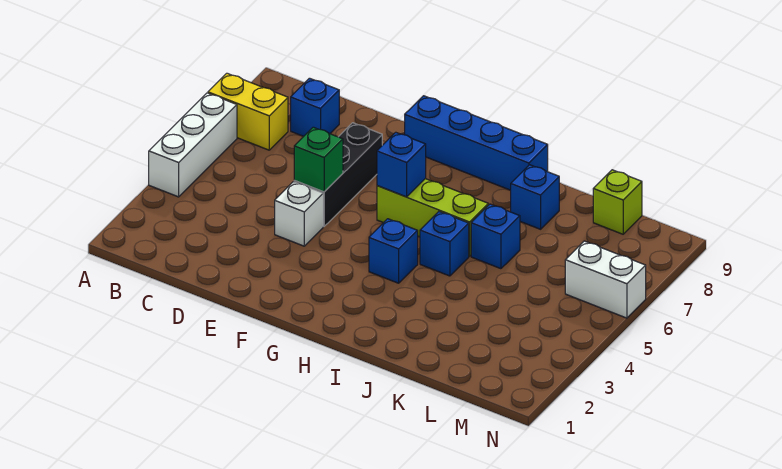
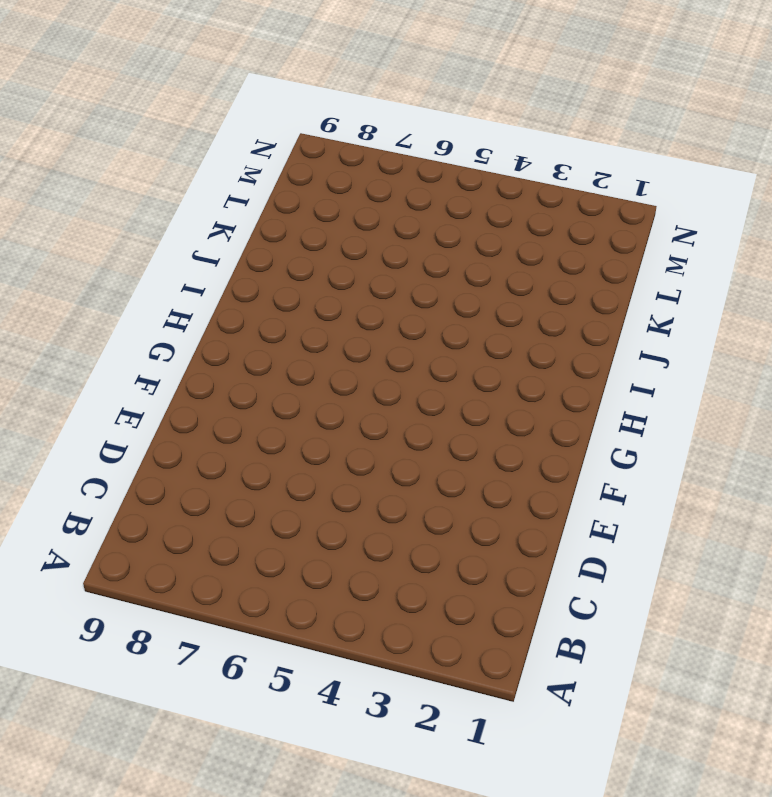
none -> white brick A4:A6 level 1
none -> yellow brick A7:B7 level 1
none -> blue brick C8 level 1

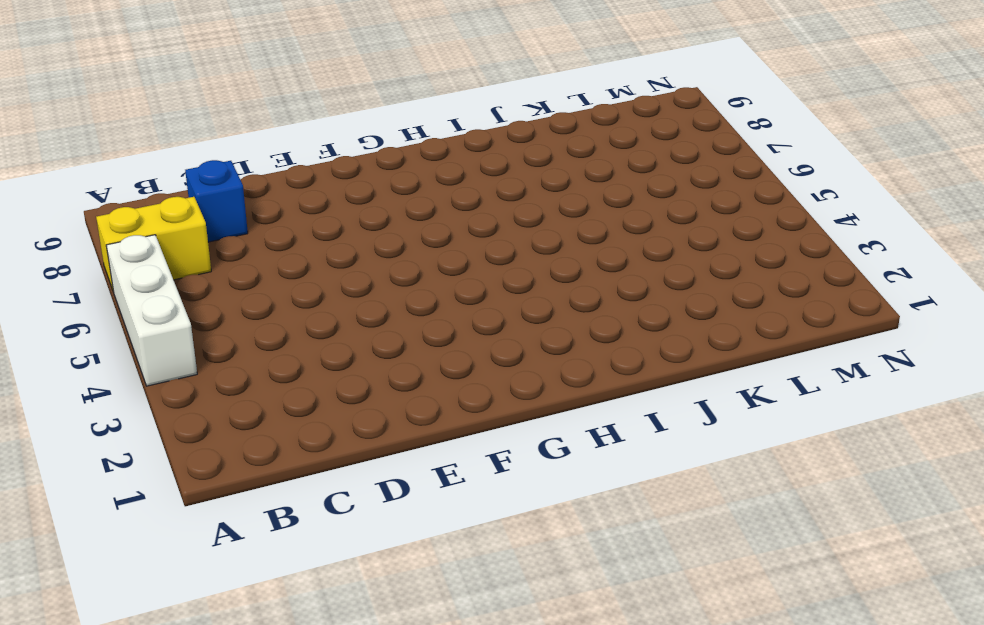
none -> white brick E4 level 1
none -> black brick E5:E7 level 1
none -> blue brick F9:I9 level 1

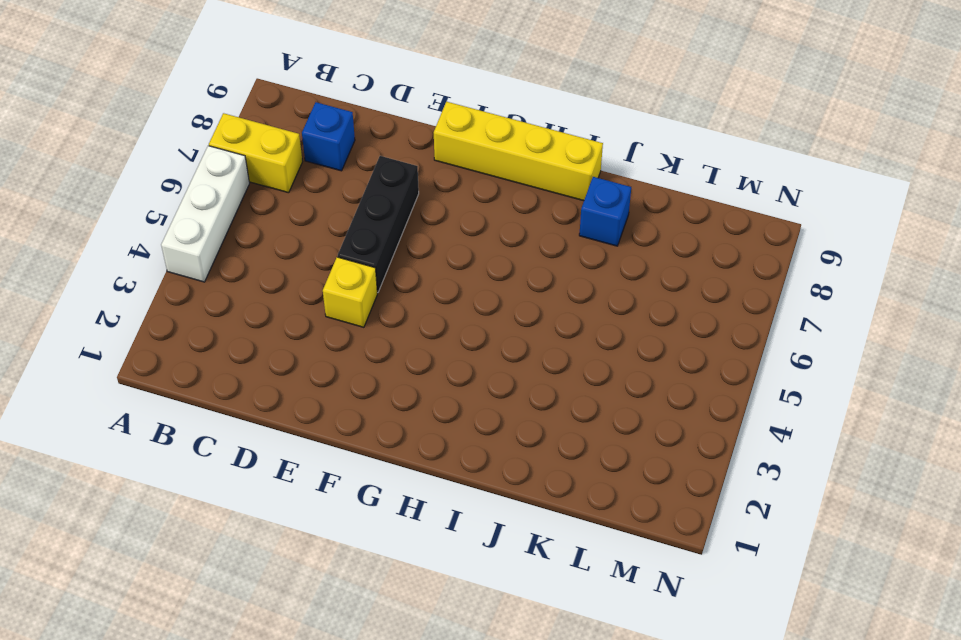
yellow brick E4 level 1 -> white brick E4 level 1
yellow brick F9:I9 level 1 -> blue brick F9:I9 level 1
none -> lime brick G6:I6 level 1
none -> blue brick H4 level 1
none -> blue brick I5 level 1

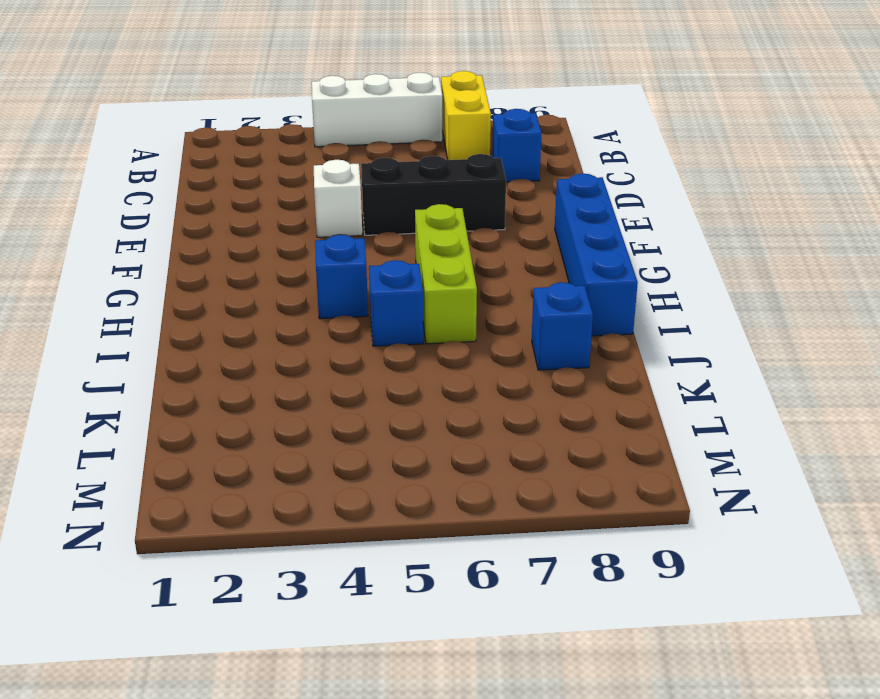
none -> blue brick J6 level 1
none -> lime brick L9 level 1
none -> white brick M6:N6 level 1

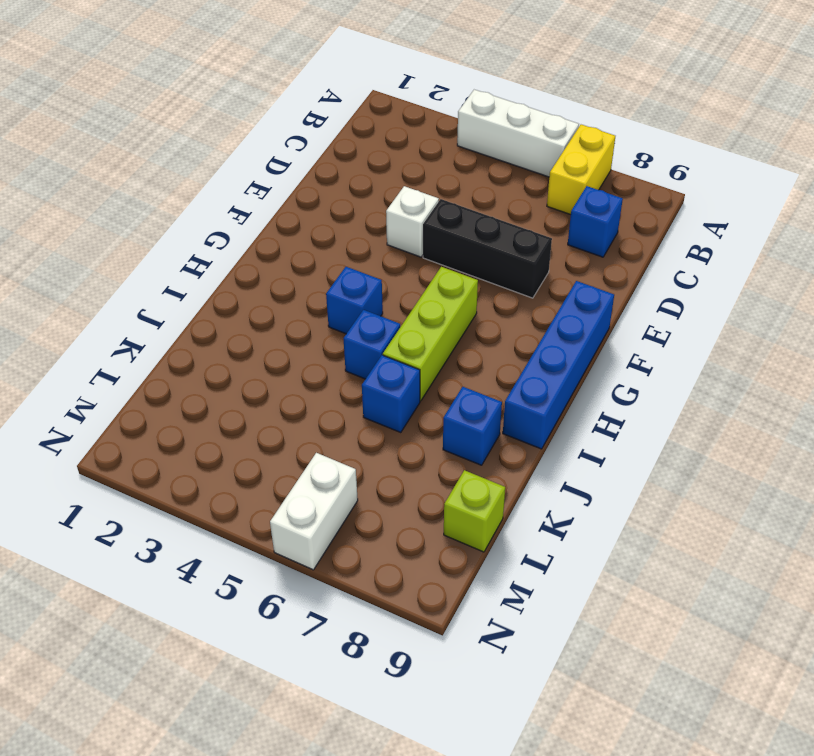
none -> green brick E5 level 2
none -> blue brick G6 level 2

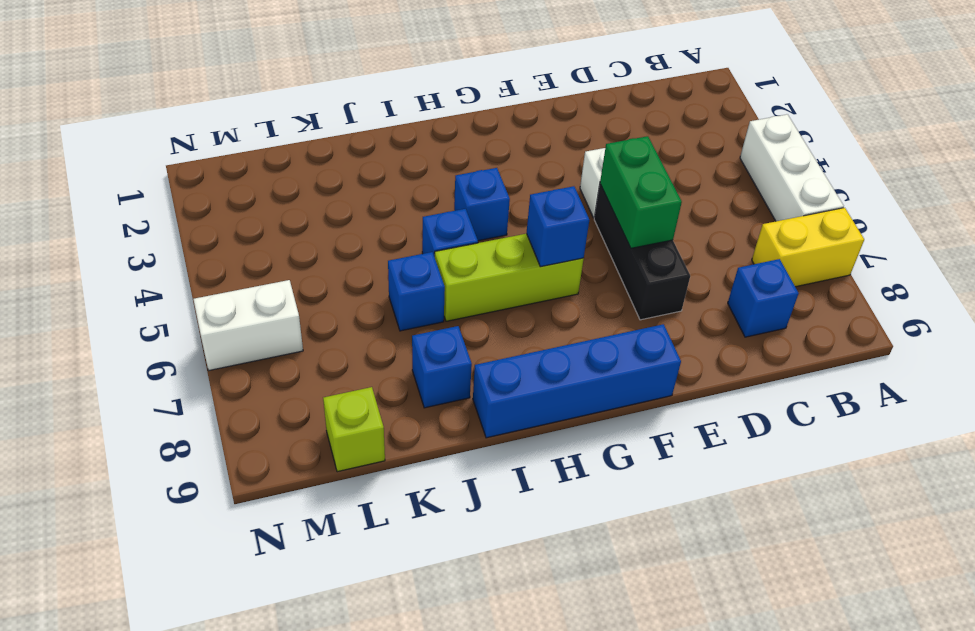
green brick E5:E6 level 2 -> green brick E5 level 2

